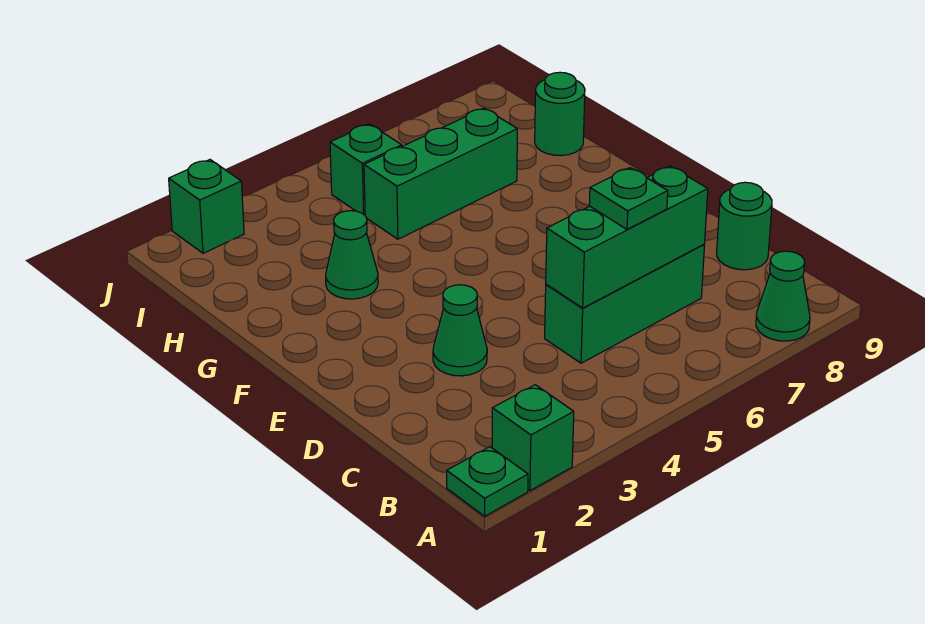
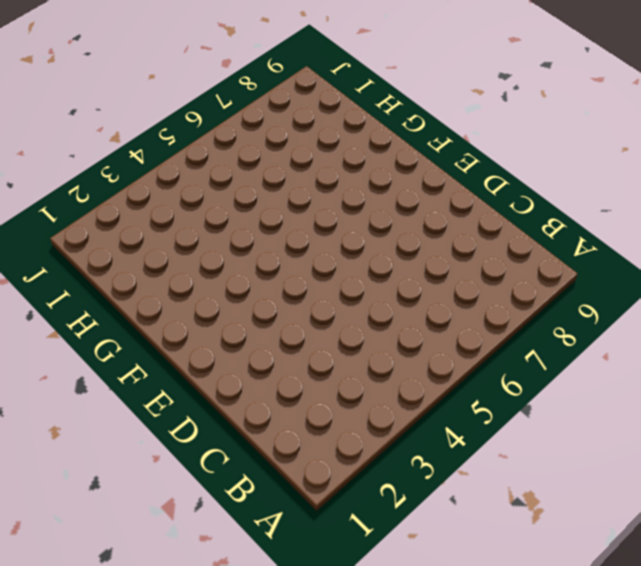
none -> green plate A1 level 1
none -> green brick A2 level 1
none -> green cone A8 level 1

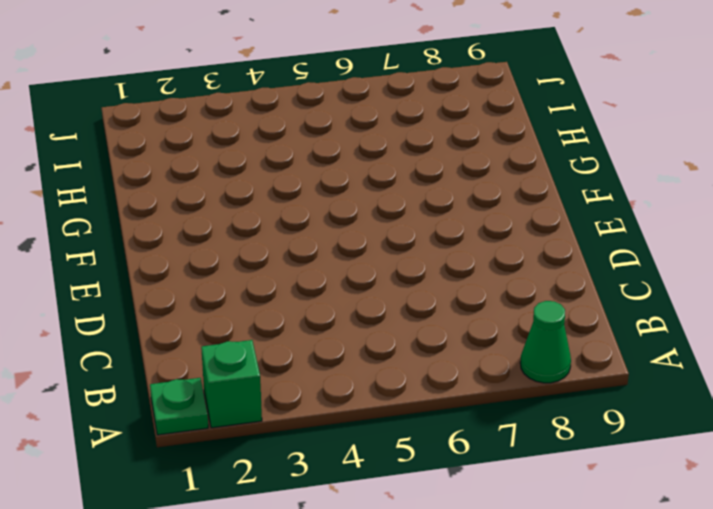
none -> green brick C5:C7 level 1
none -> green round brick C9 level 1
none -> green cone D3 level 1

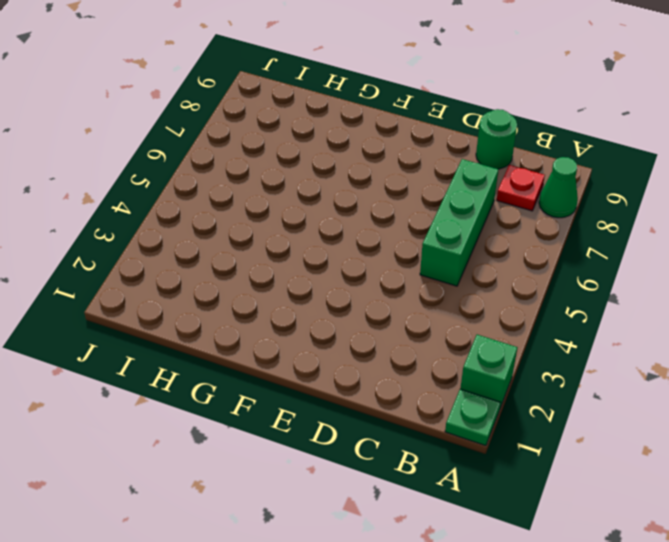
red plate B8 level 1 -> none
none -> green cone D3 level 1
none -> green cone G3 level 1
none -> green brick H5:H7 level 1

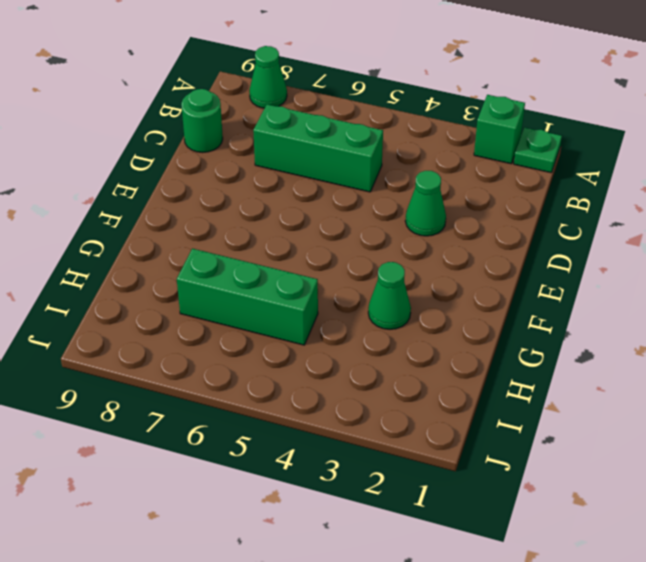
none -> green round brick H9 level 1
none -> green brick I5 level 1
none -> green brick J2 level 1

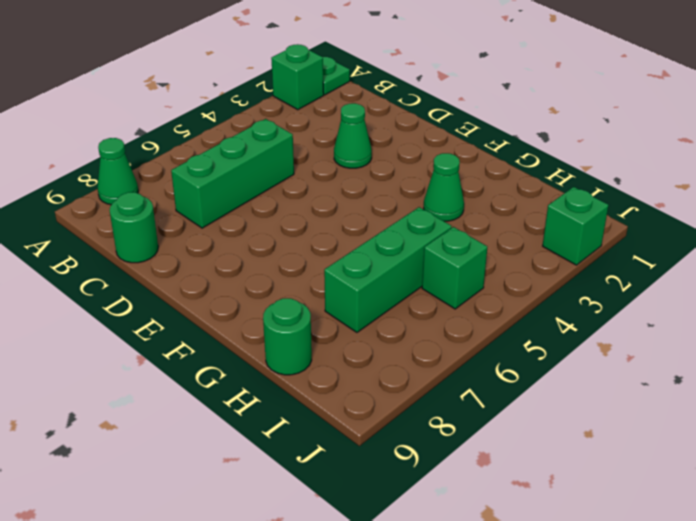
none -> green brick C5:C7 level 2
none -> green plate C6 level 3

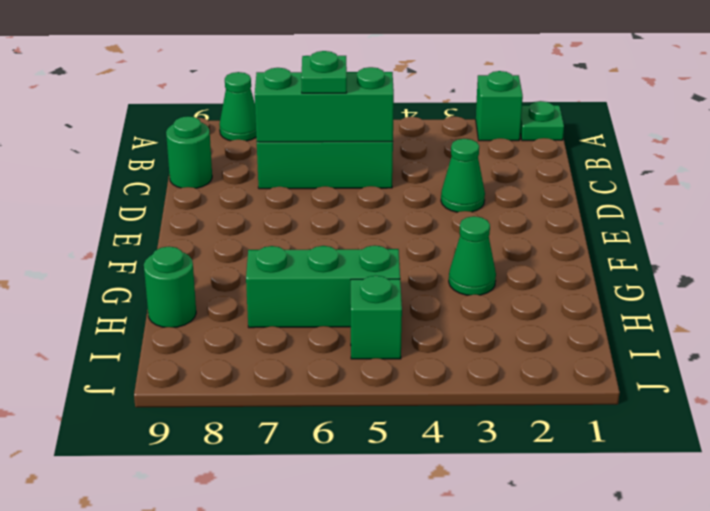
none -> green brick J2 level 1

